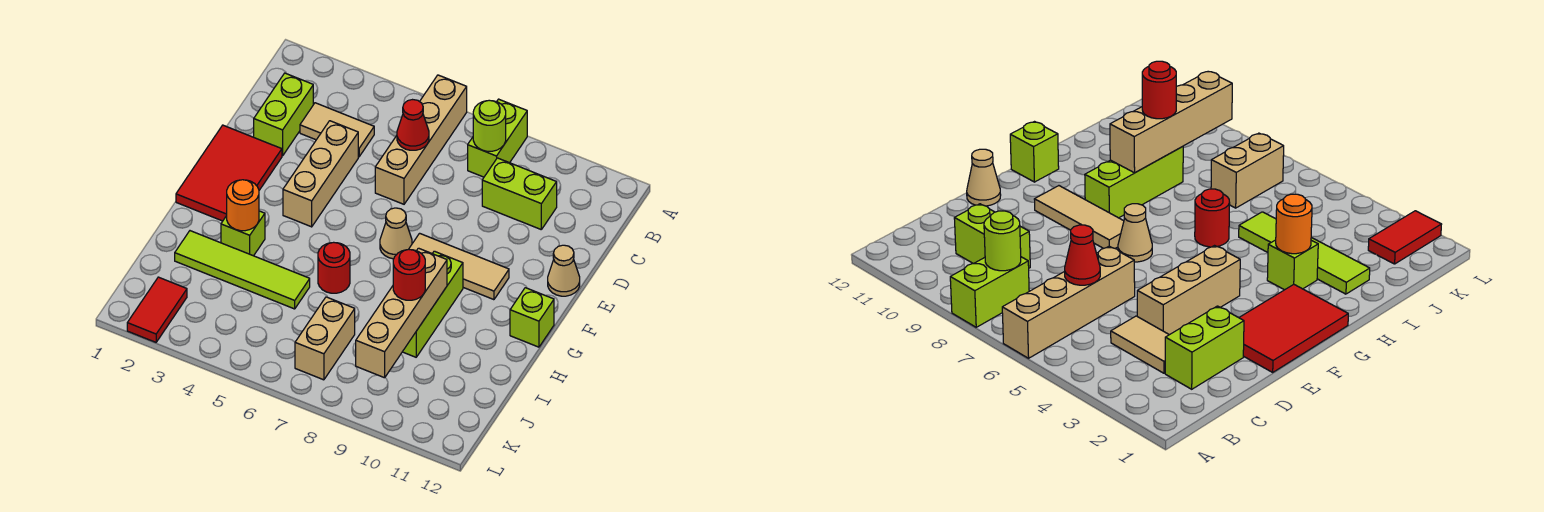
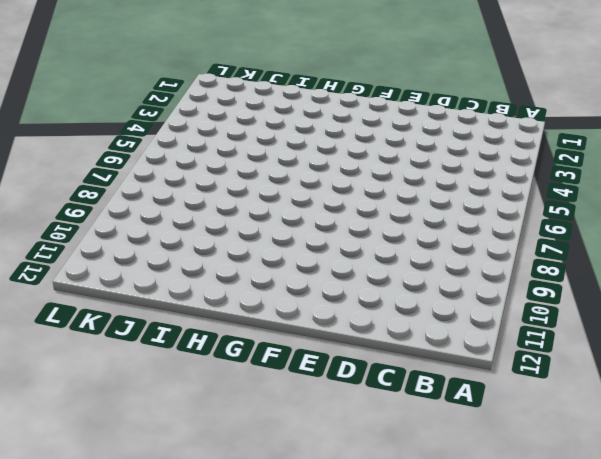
none -> tan brick A6:D6 level 1
none -> lime brick A8:B8 level 1
none -> lime brick C2:D2 level 1

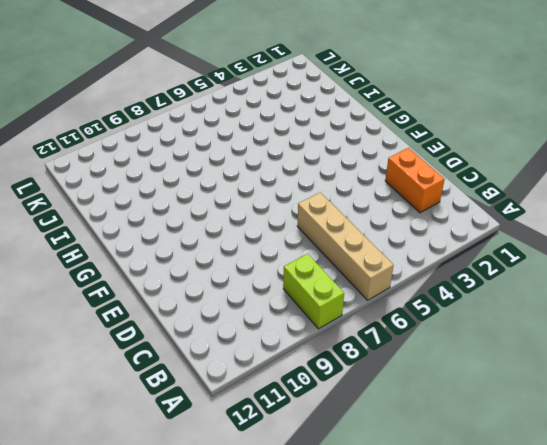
orange brick C2:D2 level 1 -> lime brick C2:D2 level 1
none -> tan tile C3:C4 level 1
none -> lime brick C9:C10 level 1
none -> tan brick D4:F4 level 1

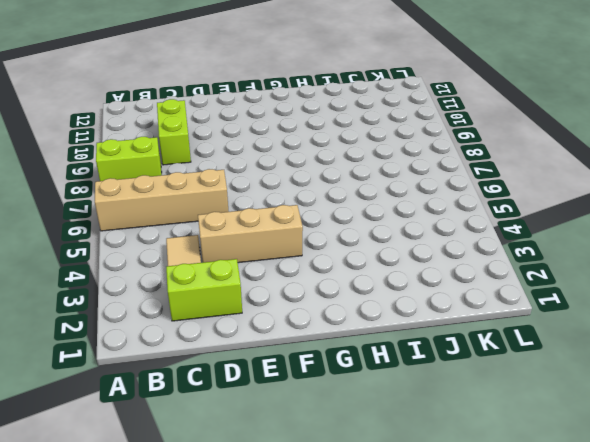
none -> red tile E1:G2 level 1
none -> tan cone E12 level 1
none -> tan cone F7 level 1

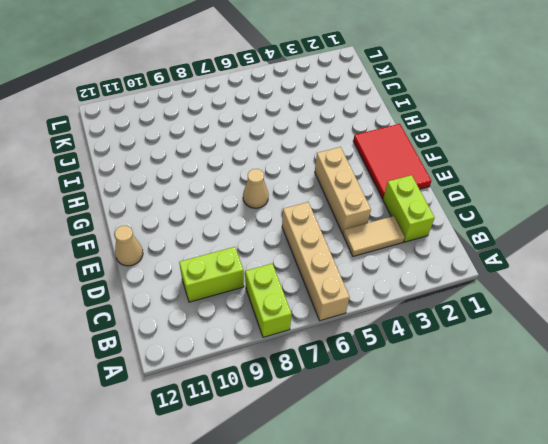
none -> tan tile F8:F10 level 1
none -> lime brick G9:I9 level 1
none -> lime brick G12 level 1

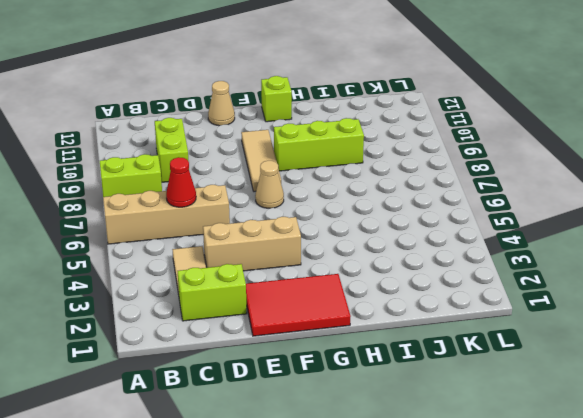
none -> lime brick H3 level 1
none -> red round brick H6 level 1
none -> lime tile I2:I5 level 1

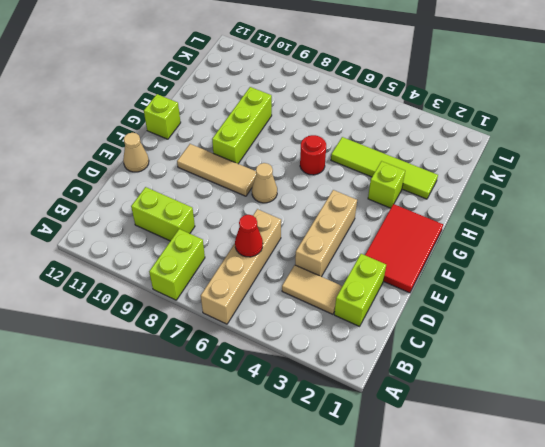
none -> tan brick J7:K7 level 1
none -> red tile K2:L2 level 1
none -> lime round brick B8 level 2

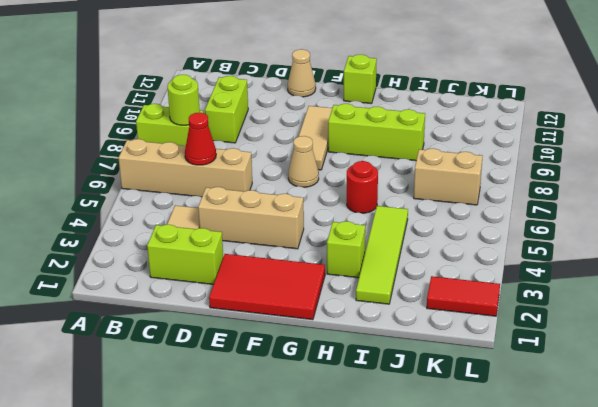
none -> orange round brick H3 level 2
none -> tan brick H9:K9 level 2
none -> red round brick I9 level 3

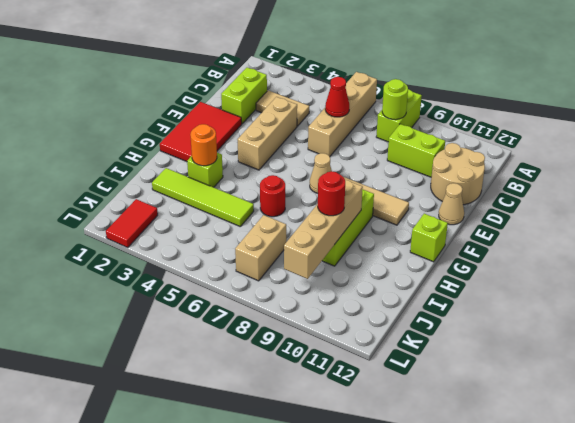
tan round brick C11:D12 level 1 -> none

